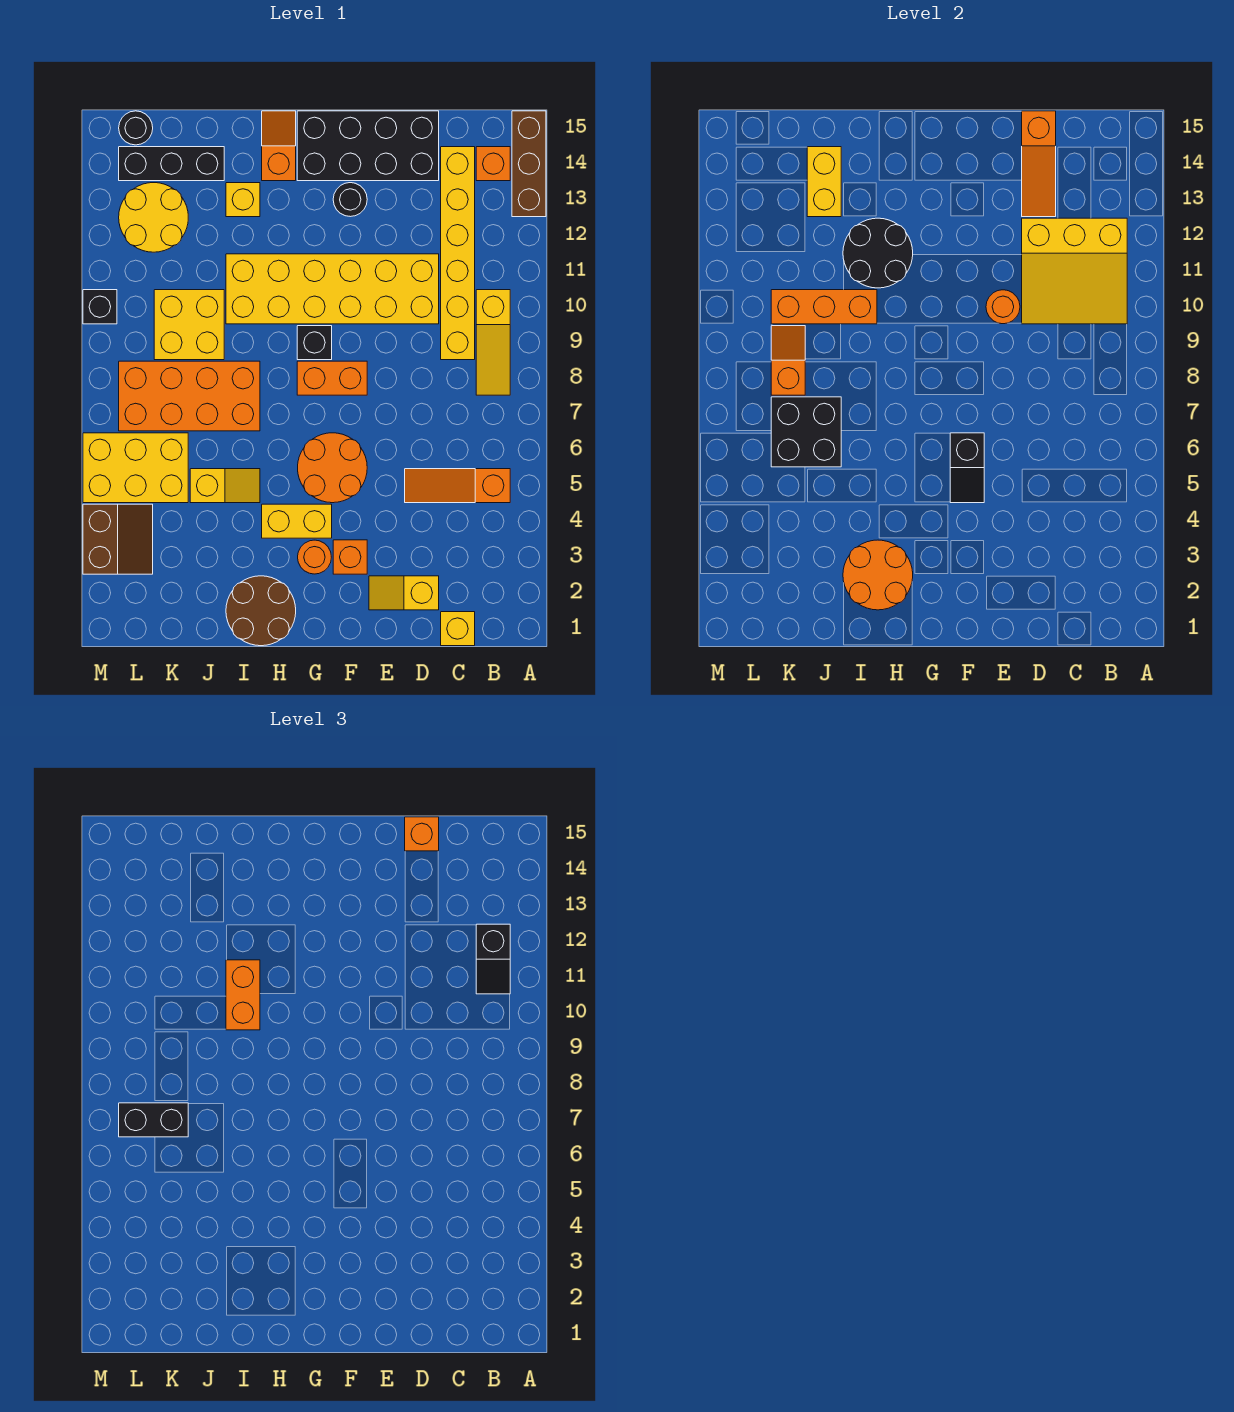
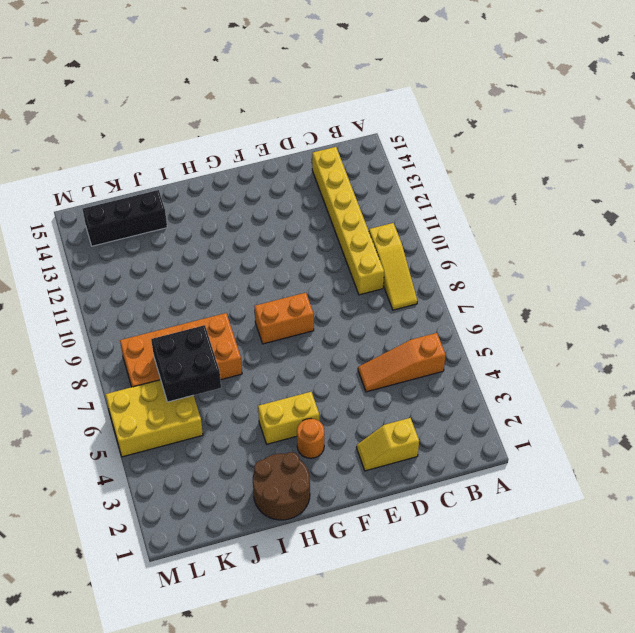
none -> brown brick A13:A15 level 1
none -> orange brick B14 level 1
none -> yellow brick C1 level 1
none -> yellow brick D10:I11 level 1

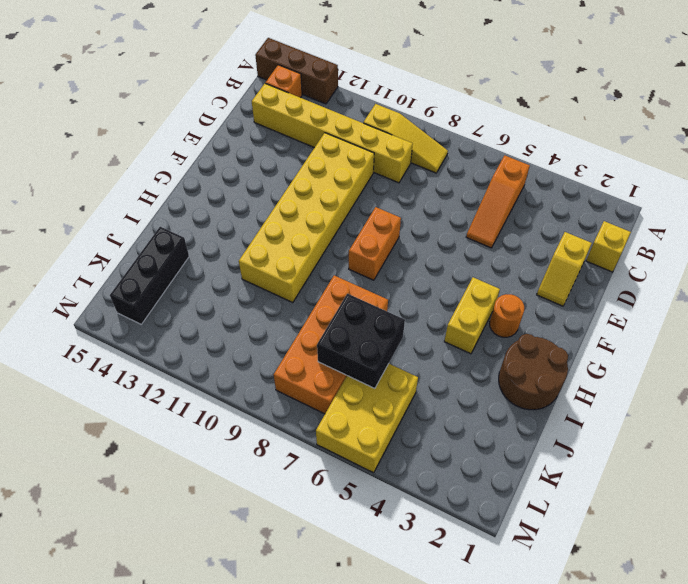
none -> black brick D14:G15 level 1
none -> orange brick F3 level 1
none -> orange round brick F5:G6 level 1
none -> black round brick F13 level 1

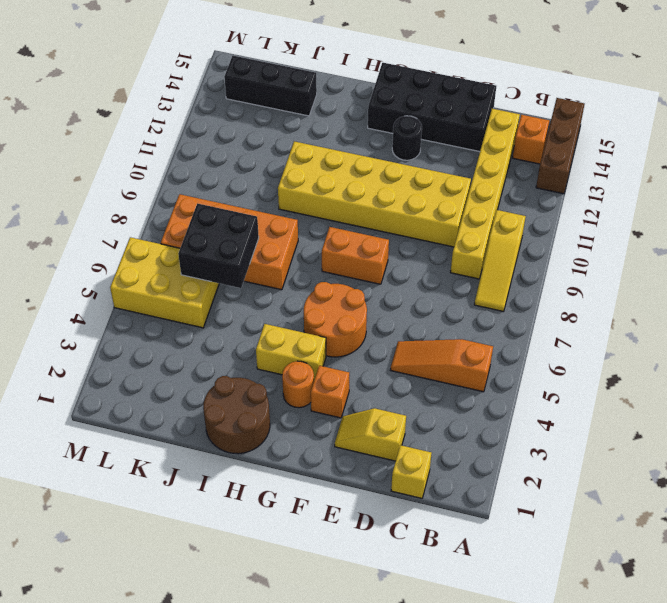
none -> black brick G9 level 1
none -> orange slope H14:H15 level 1 top 14
none -> yellow slope I5:J5 level 1 top J
none -> yellow brick I13 level 1

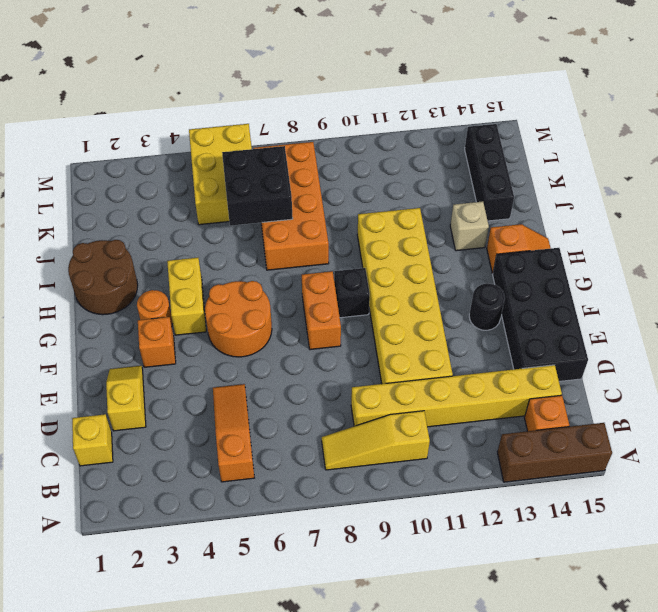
tan brick I13 level 1 -> yellow brick I13 level 1
none -> yellow slope I5:J5 level 1 top J
none -> yellow brick J9:K10 level 1
none -> yellow round brick K12:L13 level 1
none -> brown slope L3:M4 level 1 top M

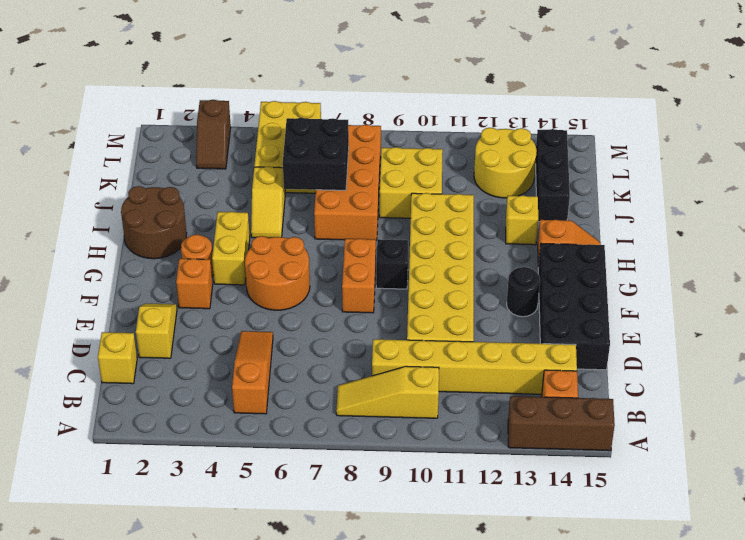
brown slope L3:M3 level 1 top M -> brown slope L3:M4 level 1 top M
none -> black round brick L15 level 1
none -> black brick M10 level 1
none -> yellow slope B10:D12 level 2 top 12
none -> orange slope D13:D15 level 2 top 15

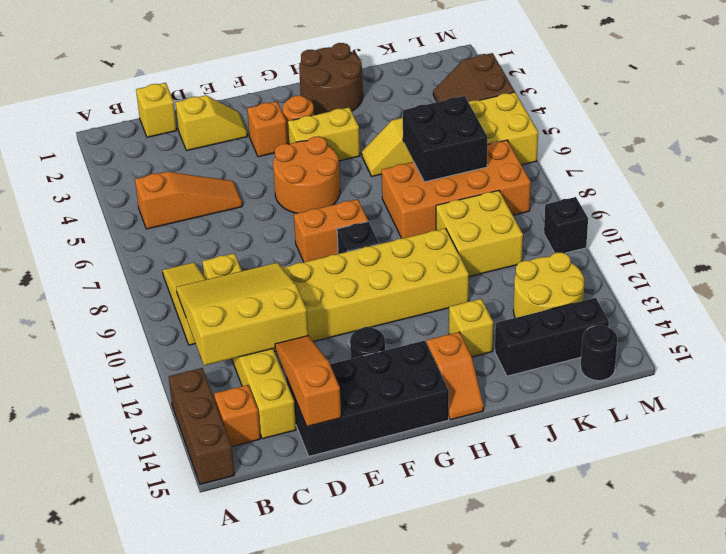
none -> orange round brick E10 level 2
none -> black slope F5:F6 level 2 top 6
none -> orange round brick H2:I3 level 2
none -> black round brick H11:I12 level 2

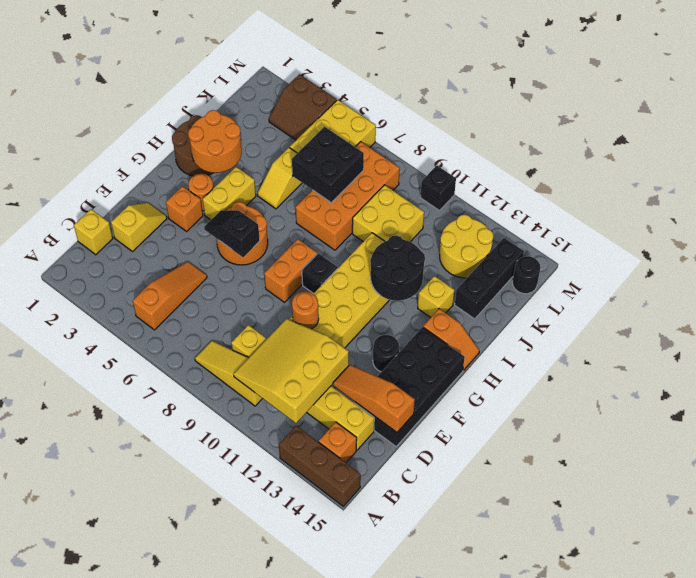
none -> orange brick I10:K10 level 2
none -> yellow brick J13:J14 level 2
none -> orange slope K8:K9 level 2 top 8
none -> black slope B11:B12 level 3 top 12

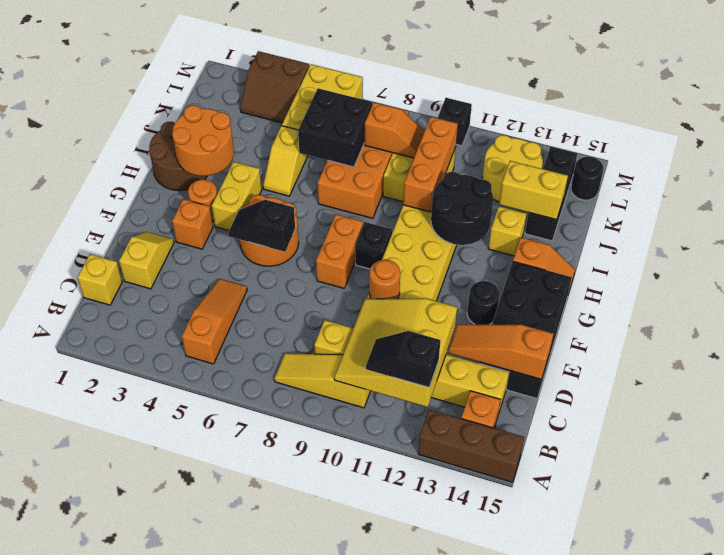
none -> orange brick D15 level 3
none -> orange brick I10:I11 level 3
none -> black brick K7:L7 level 3

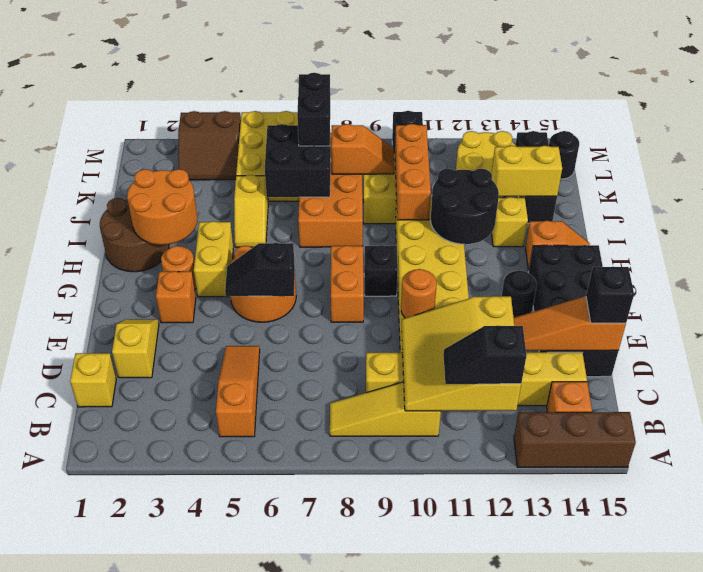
black brick D15 level 3 -> orange brick D15 level 3
none -> orange brick I10:I11 level 3

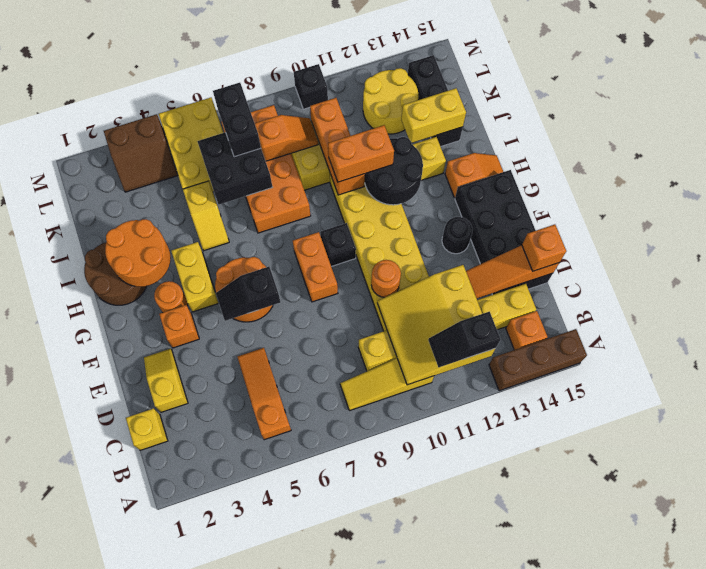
none -> black round brick L15 level 1

